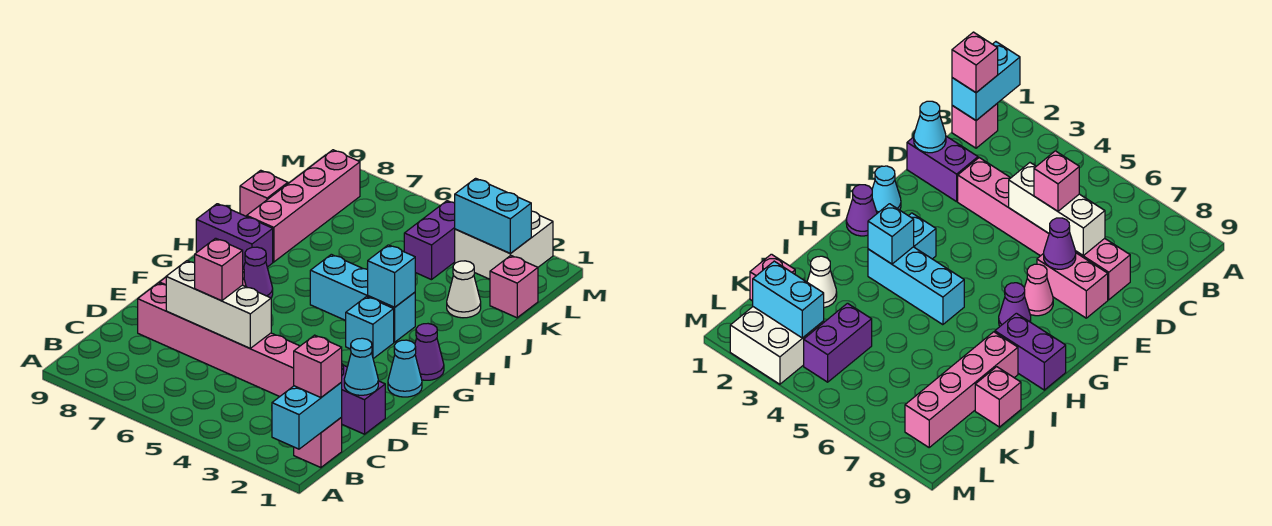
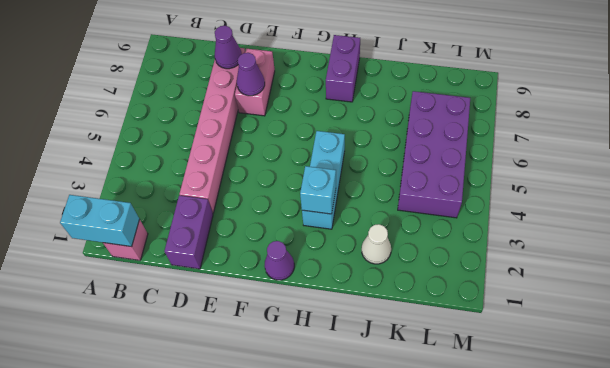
purple cone D8 level 2 -> purple cone G7 level 1
purple brick K4:L7 level 1 -> purple brick K4:L4 level 1
none -> cyan cone F1 level 1
none -> pink cone F7 level 1
none -> cyan brick G3 level 1

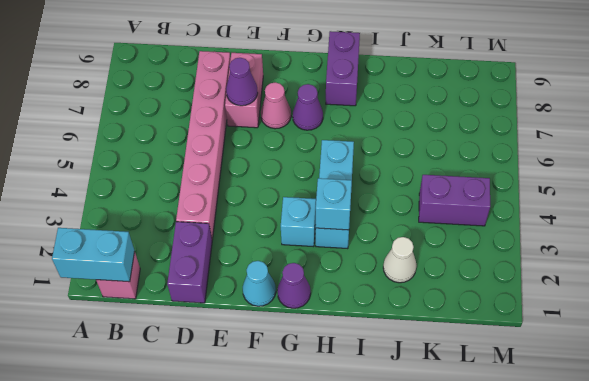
none -> pink brick I8:L8 level 1
none -> pink brick J9 level 1
none -> pink brick K1 level 1

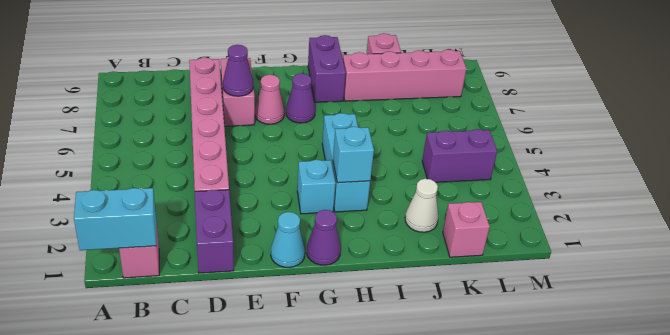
none -> white brick L2:M3 level 1
none -> cyan cone D1 level 2
none -> white brick D5:D7 level 2

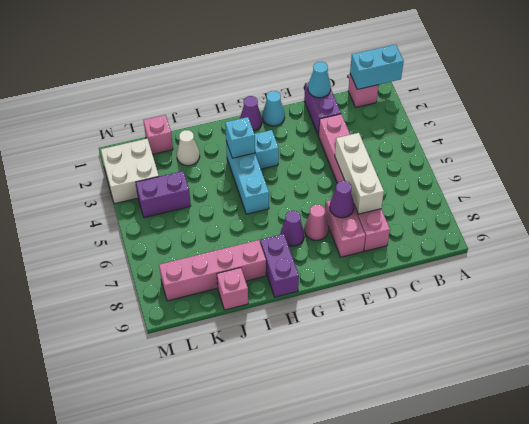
none -> cyan brick L2:L3 level 2
none -> pink brick B1 level 3
none -> pink brick D6 level 3

